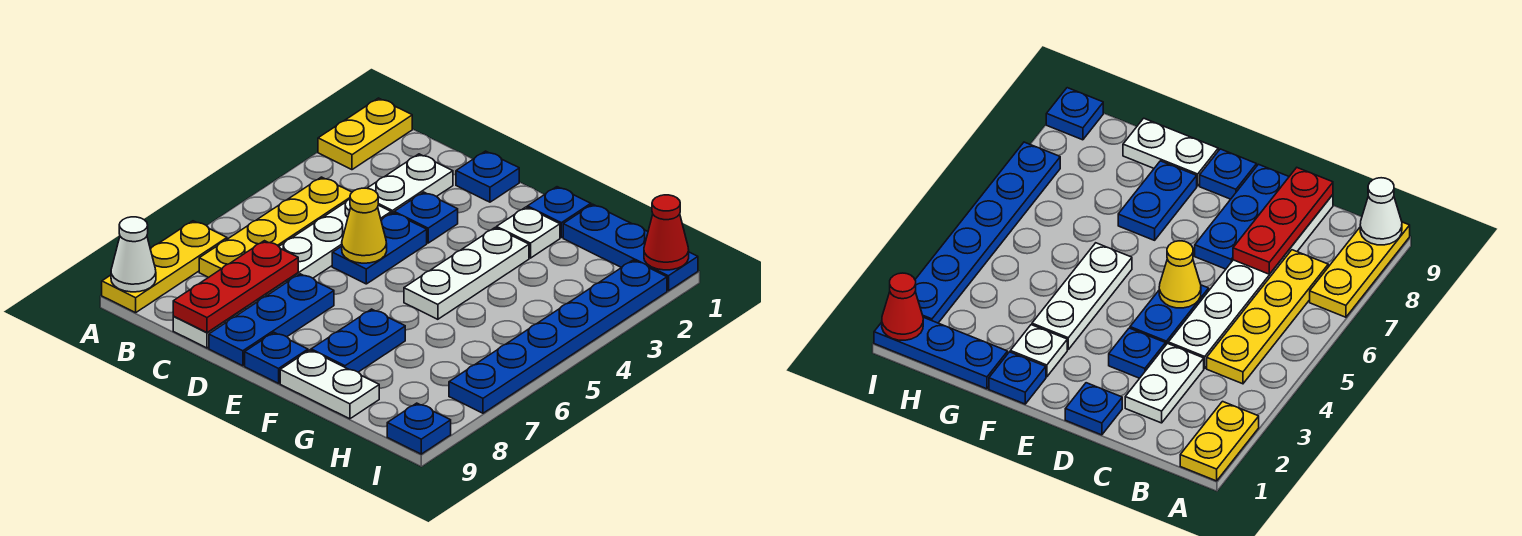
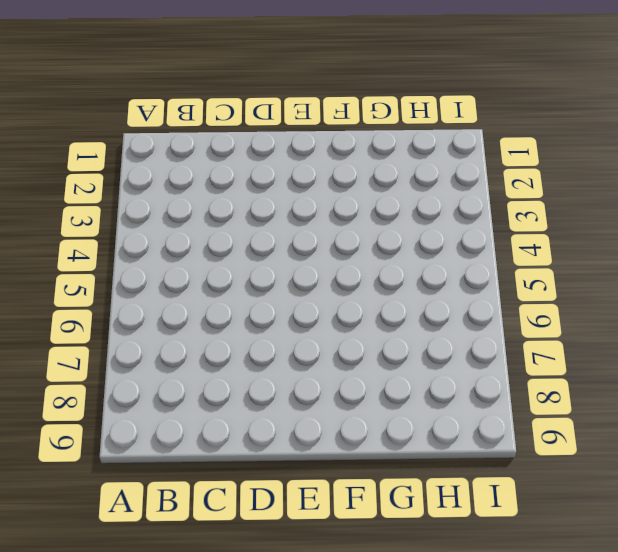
none -> yellow plate A1:A2 level 1
none -> yellow plate A7:A9 level 1
none -> yellow plate B4:B7 level 1

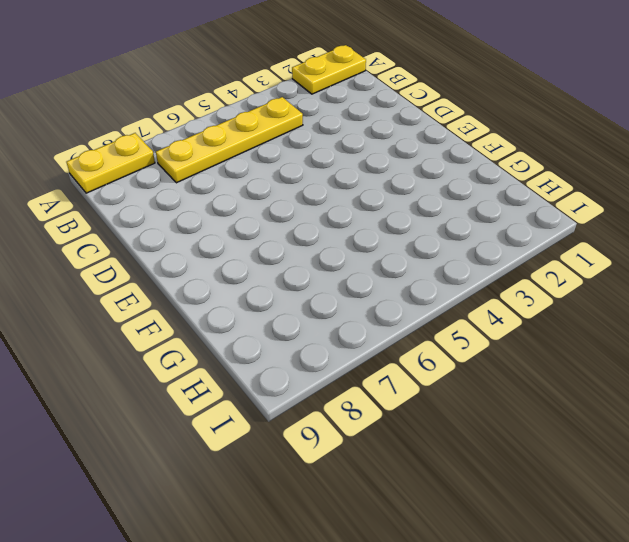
yellow plate A8:A9 level 1 -> yellow plate A7:A9 level 1
none -> white plate C2:C3 level 1
none -> white plate C4:C9 level 1
none -> blue plate D1 level 1

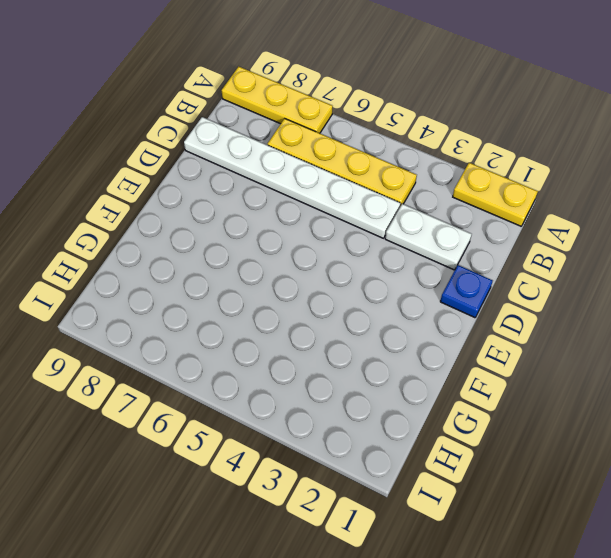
none -> blue plate D3 level 1
none -> blue plate D4:D5 level 1
none -> blue plate D7:D9 level 1

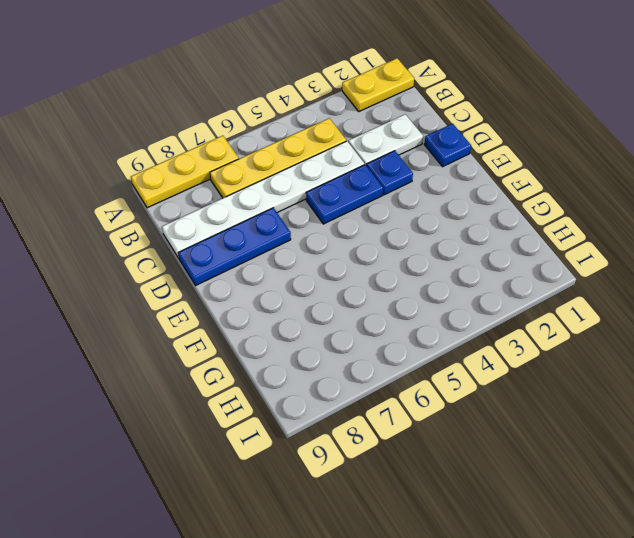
none -> blue plate E9 level 1
none -> blue plate F1 level 1
none -> white plate F2 level 1

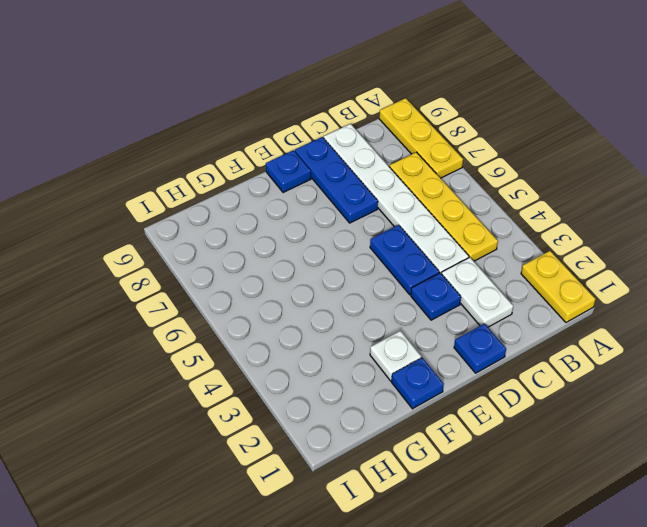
none -> white plate F3:F5 level 1
none -> blue plate F7:F8 level 1
none -> white plate F9:G9 level 1

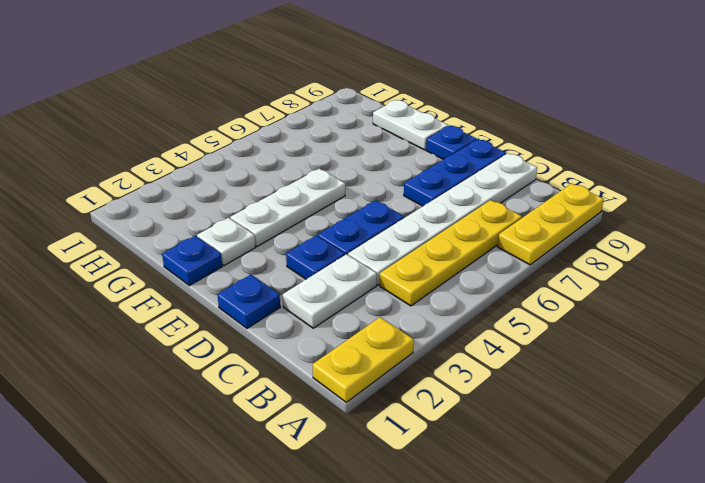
none -> blue plate F7:F8 level 1
none -> blue plate G1:I1 level 1
none -> blue plate I2:I7 level 1

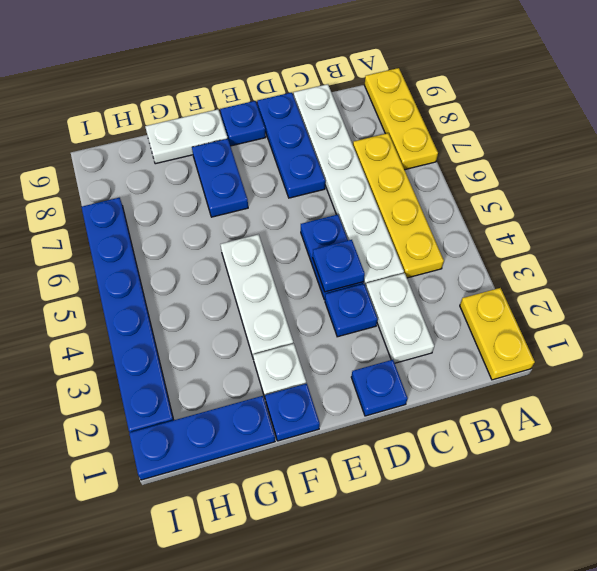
blue plate D4 level 2 -> blue plate I9 level 1
none -> white cone A9 level 2
none -> red plate C7:C9 level 2
none -> yellow cone D5 level 2

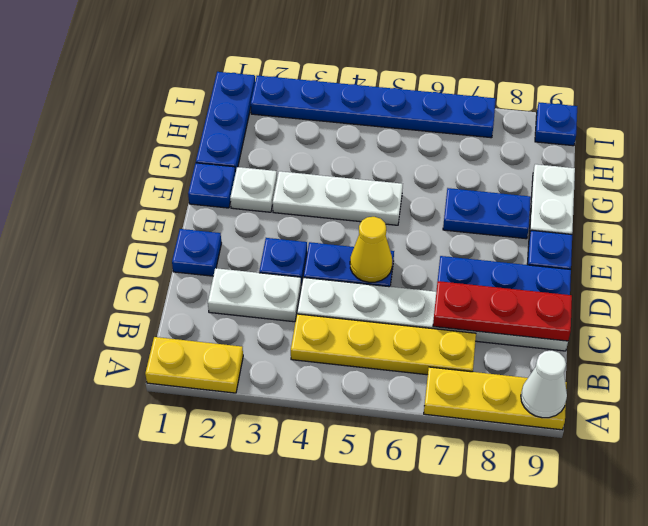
none -> red cone I1 level 2

